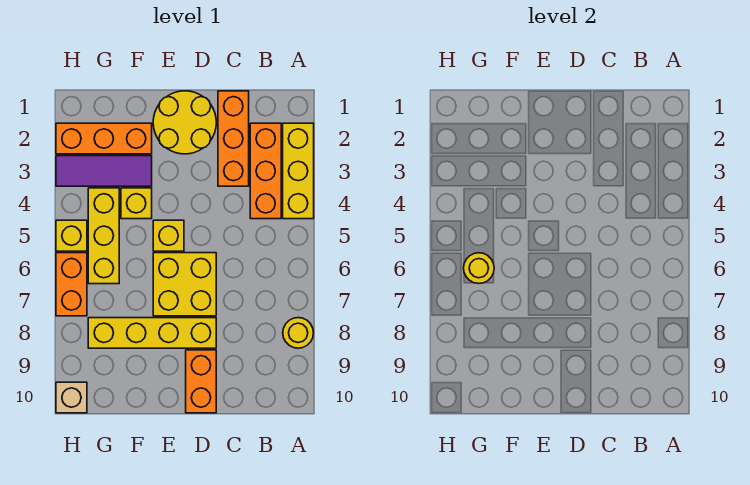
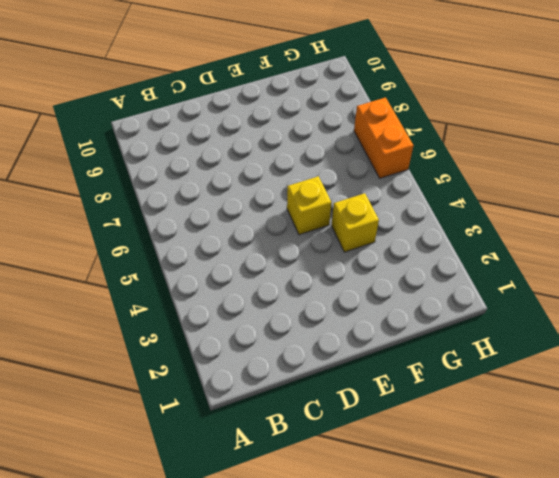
none -> yellow brick A2:A4 level 1
none -> yellow round brick A8 level 1
none -> orange brick B2:B4 level 1

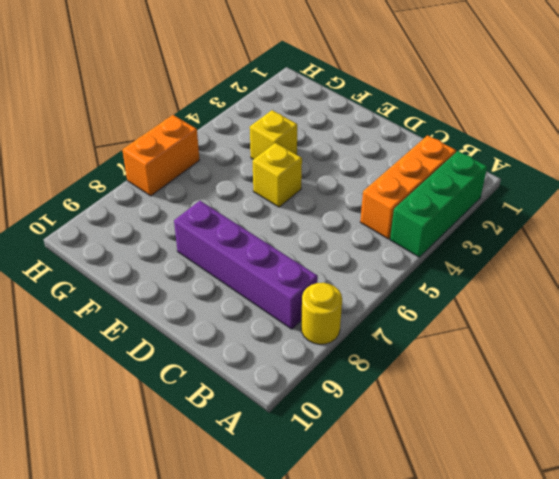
green brick A2:A4 level 1 -> yellow brick A2:A4 level 1
purple brick B8:E8 level 1 -> yellow brick D8:G8 level 1
none -> orange brick C1:C3 level 1
none -> yellow round brick D1:E2 level 1
none -> yellow brick D6:E7 level 1

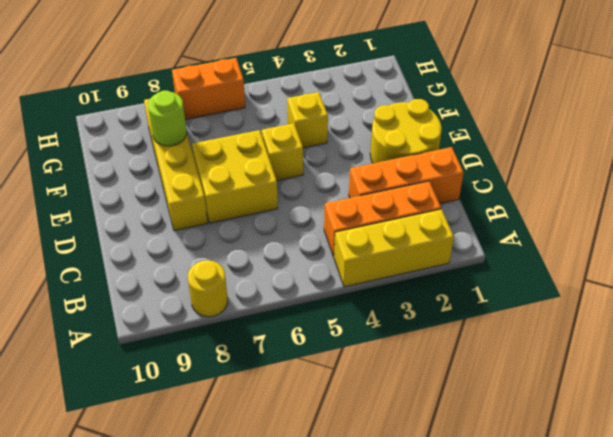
lime round brick F8 level 2 -> none
none -> orange brick D9:D10 level 1
none -> orange brick F2:H2 level 1
none -> purple tile F3:H3 level 1

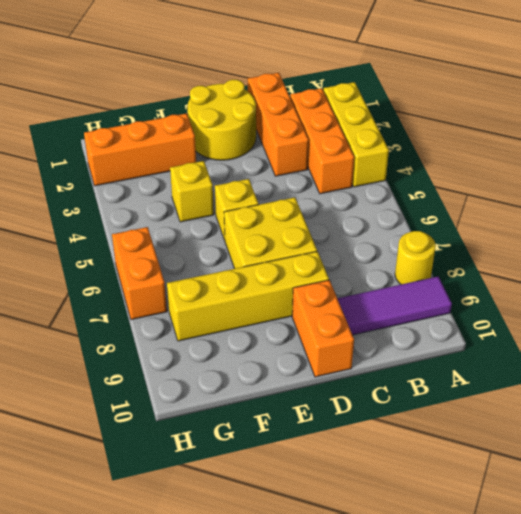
purple tile A9:C9 level 1 -> purple tile F3:H3 level 1
none -> yellow brick G4:G6 level 1
none -> yellow brick H5 level 1
none -> tan brick H10 level 1

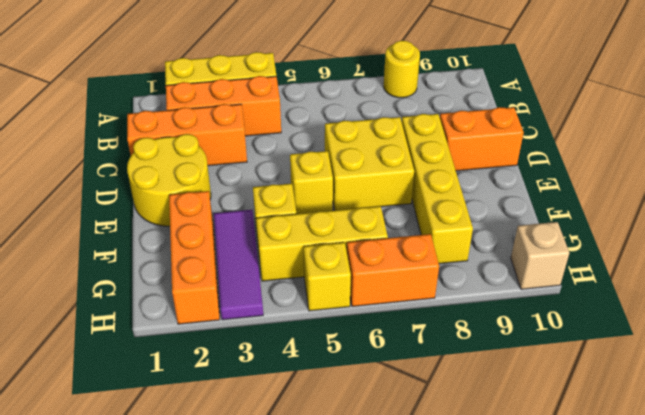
none -> yellow round brick G6 level 2

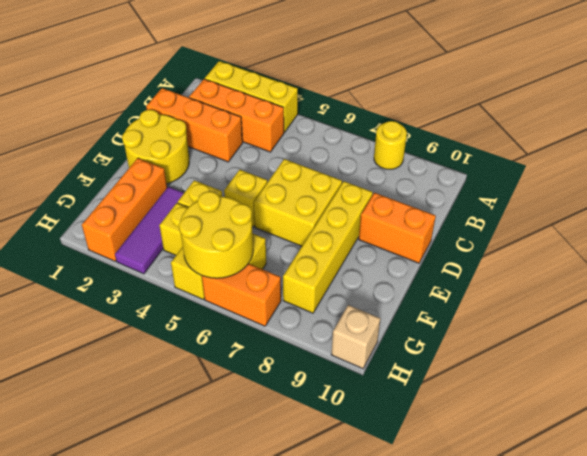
yellow round brick G5:H6 level 2 -> yellow round brick G6 level 2

